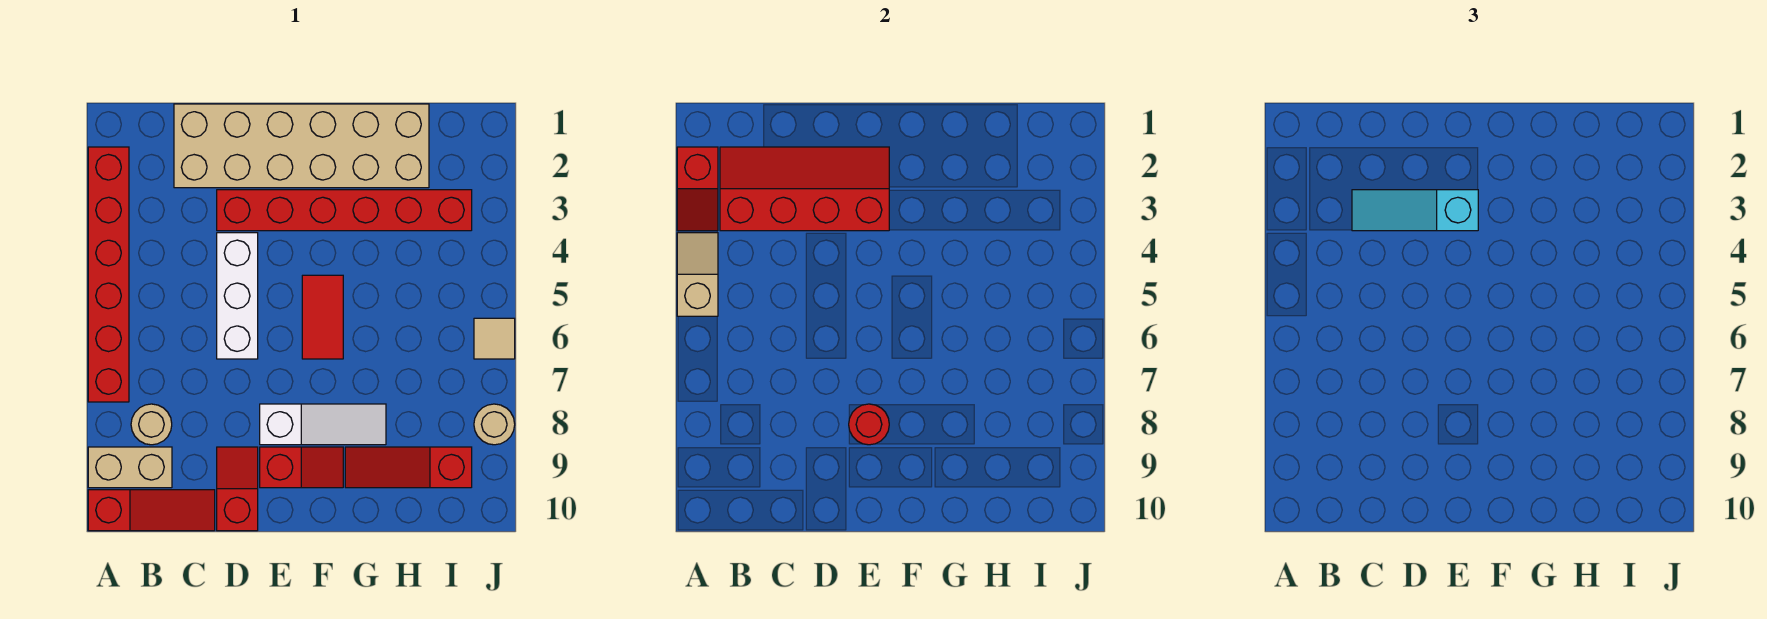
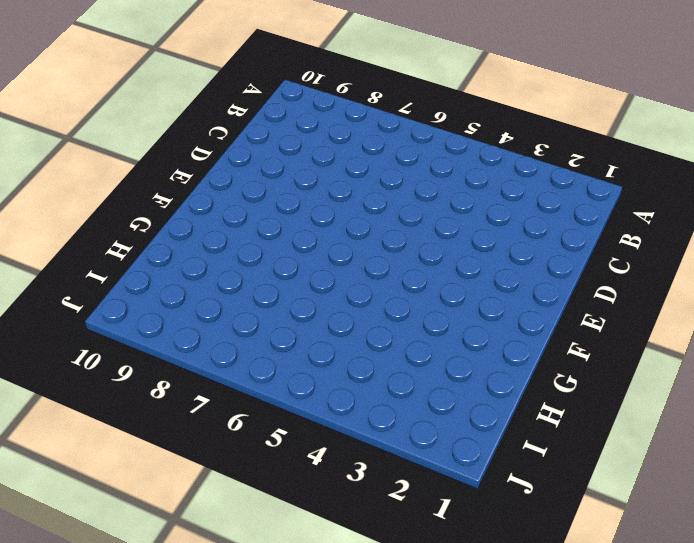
none -> red brick A2:A7 level 1
none -> tan brick A9:B9 level 1
none -> red slope A10:C10 level 1 top A

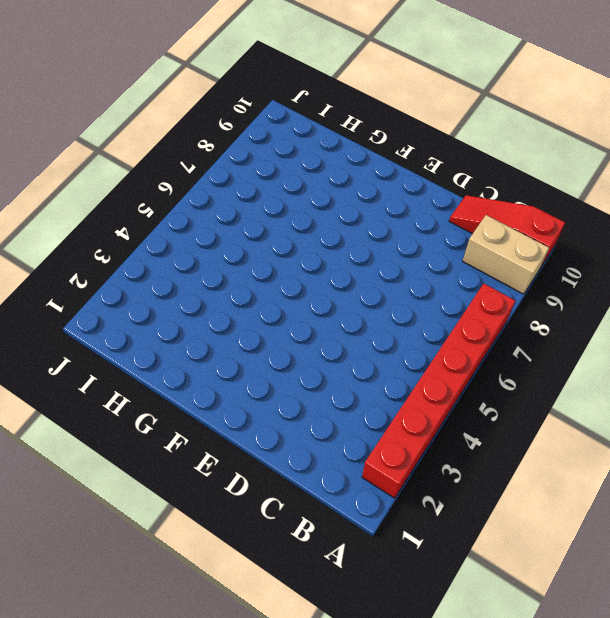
none -> tan round brick B8 level 1
none -> tan brick C1:H2 level 1
none -> red brick D3:I3 level 1

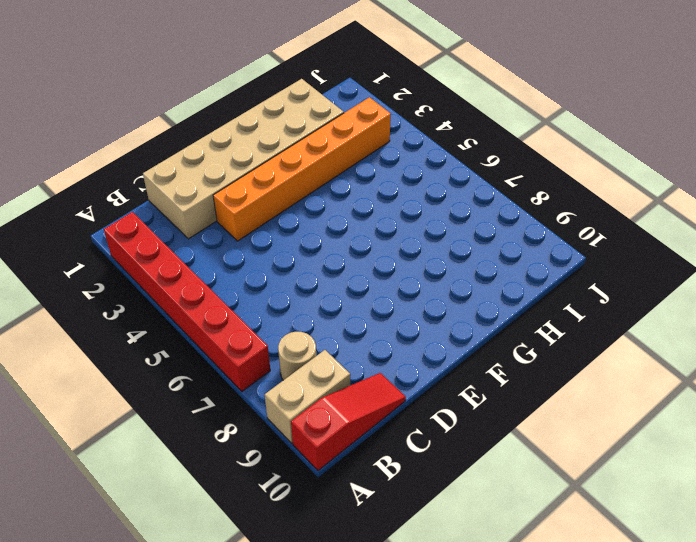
orange brick D3:I3 level 1 -> red brick D3:I3 level 1
none -> white brick D4:D6 level 1
none -> red slope D9:D10 level 1 top 10
none -> white slope E8:G8 level 1 top E

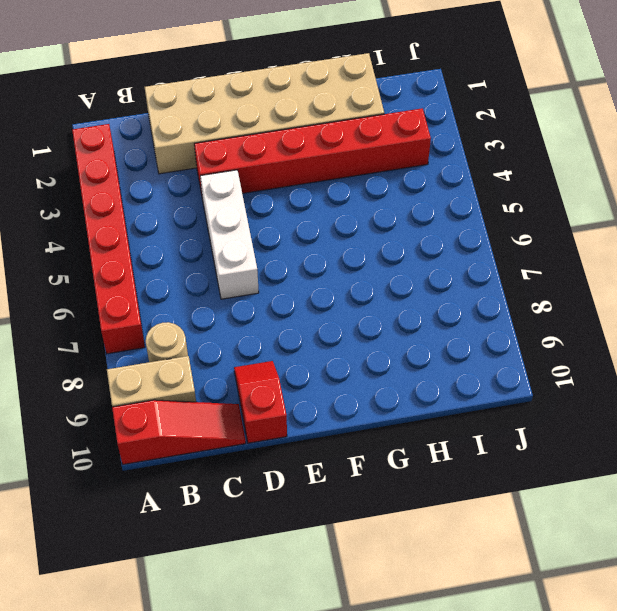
none -> white slope E8:G8 level 1 top E
none -> red slope E9:F9 level 1 top E
none -> red tile F5:F6 level 1

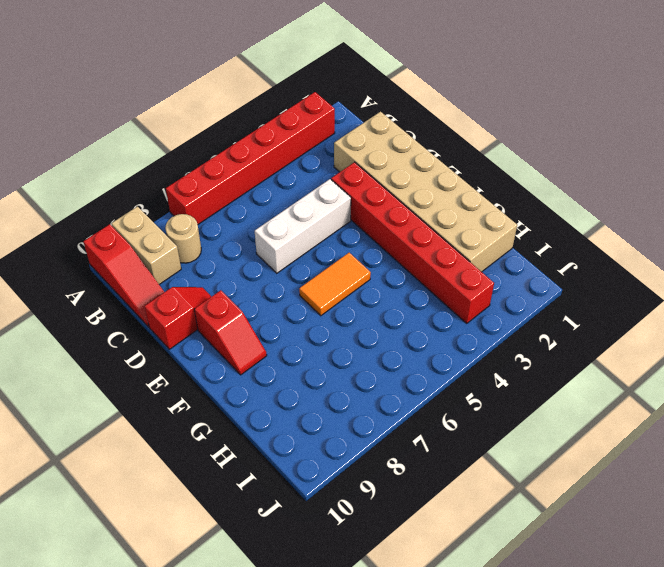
orange tile F5:F6 level 1 -> red tile F5:F6 level 1
none -> white slope E8:G8 level 1 top E
none -> red slope G9:I9 level 1 top I
none -> tan tile J6 level 1

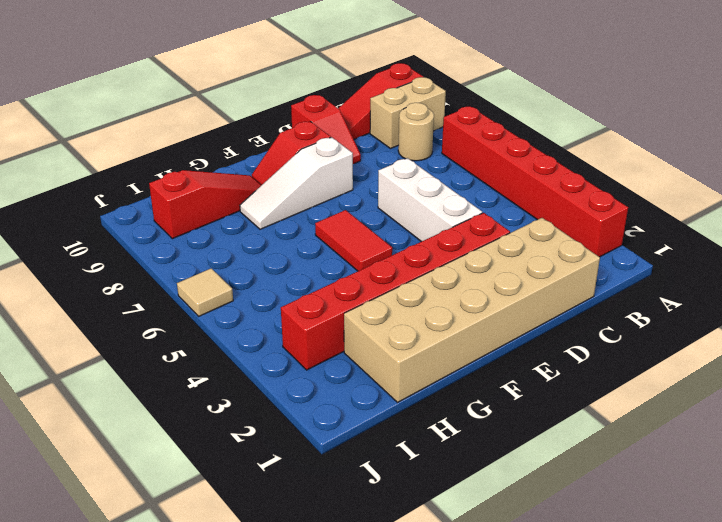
none -> tan round brick J8 level 1
none -> red slope A2:A3 level 2 top 2
none -> tan slope A4:A5 level 2 top 5

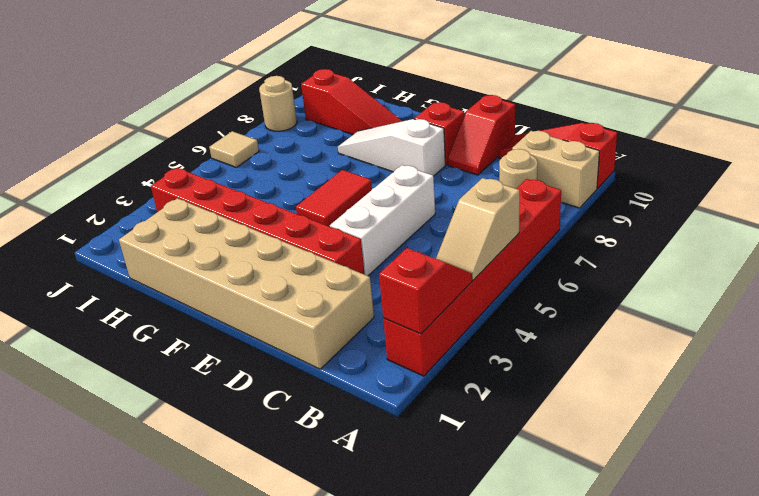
none -> red slope B2:E3 level 2 top 3
none -> red round brick E8 level 2
none -> cyan slope C3:E3 level 3 top E

